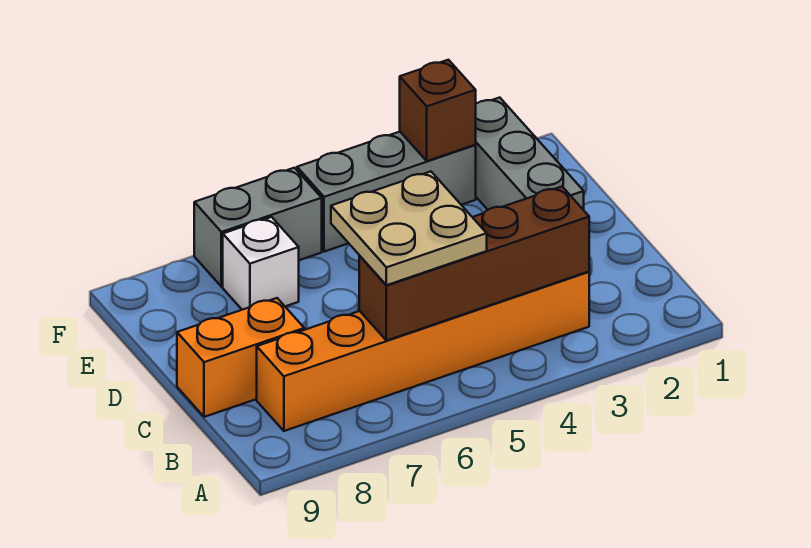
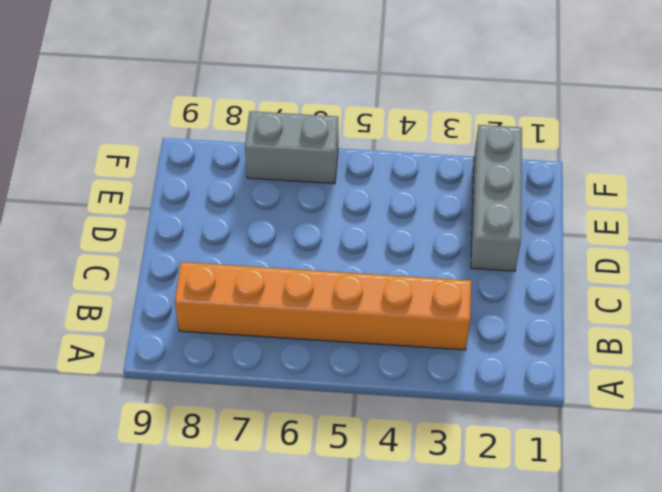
none -> orange brick C8:C9 level 1
none -> white brick E7 level 1

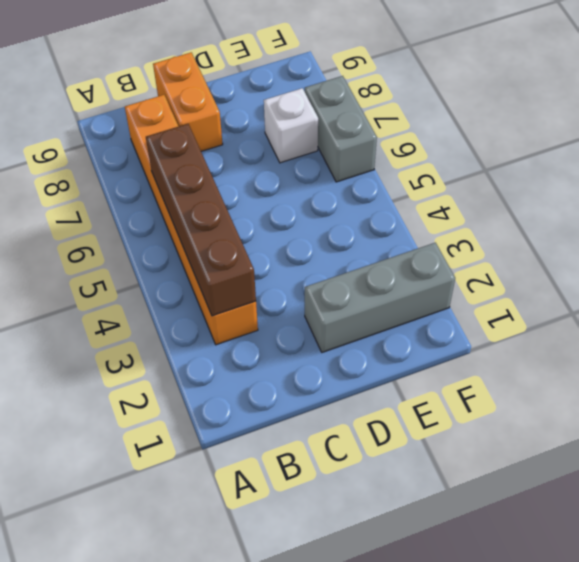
none -> grey brick F3:F5 level 1
none -> brown brick F3 level 2

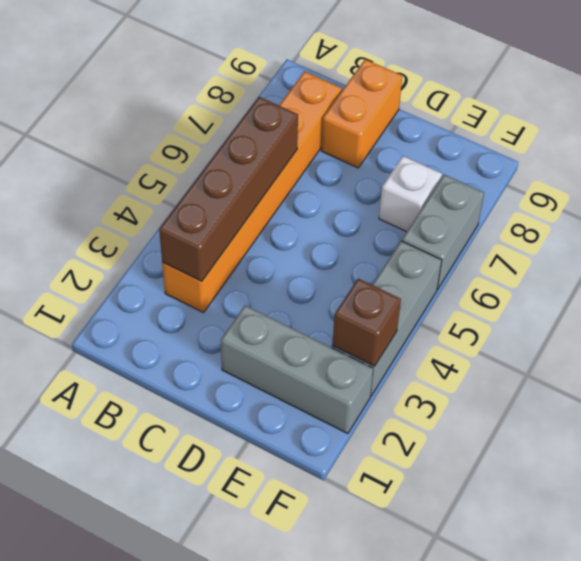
none -> tan plate B5:C6 level 3

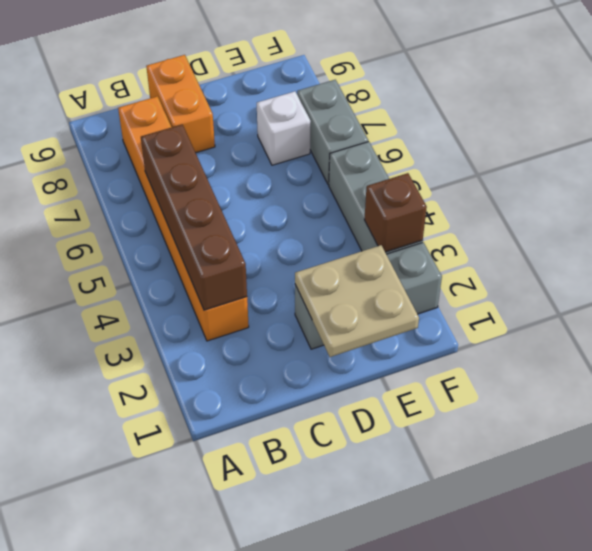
tan plate D1:E2 level 2 -> tan plate B5:C6 level 3

